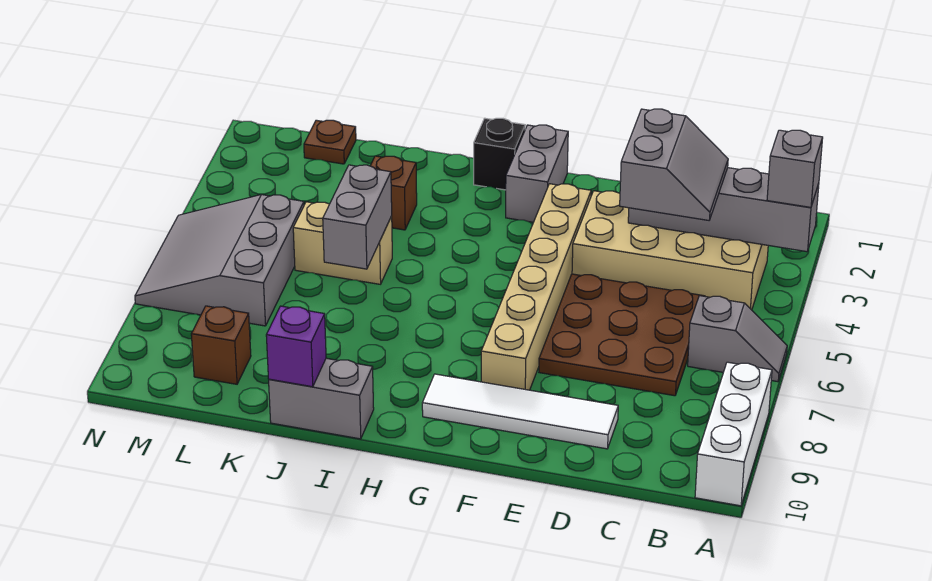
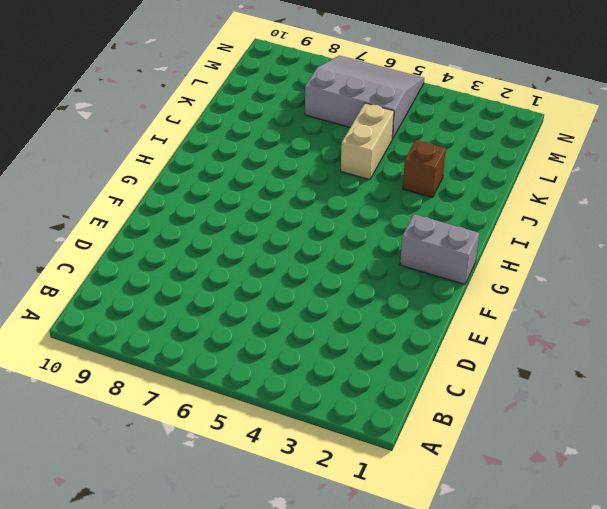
none -> grey slope A6:B6 level 1 top B
none -> white brick A8:A10 level 1
none -> tan brick B3:E4 level 1

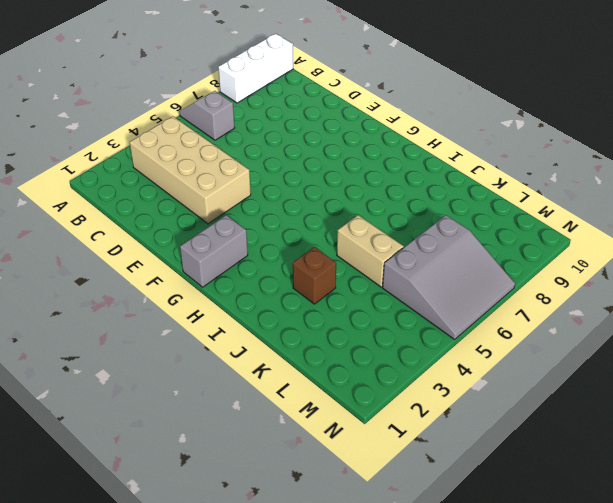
none -> brown plate C5:E7 level 1
none -> white tile D9:G9 level 1
none -> tan brick F3:F8 level 1

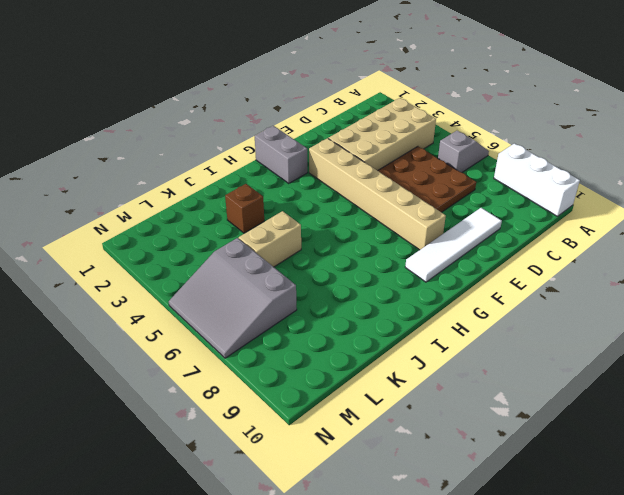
none -> black brick H1 level 1
none -> grey brick I10:J10 level 1
none -> brown plate L1 level 1

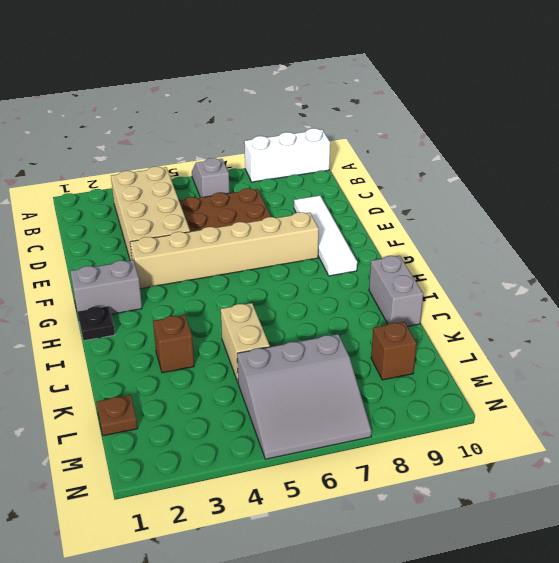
black plate H1 level 1 -> black brick H1 level 1
none -> grey brick A3:D3 level 2
none -> grey brick J5:J6 level 2
none -> purple brick J10 level 2

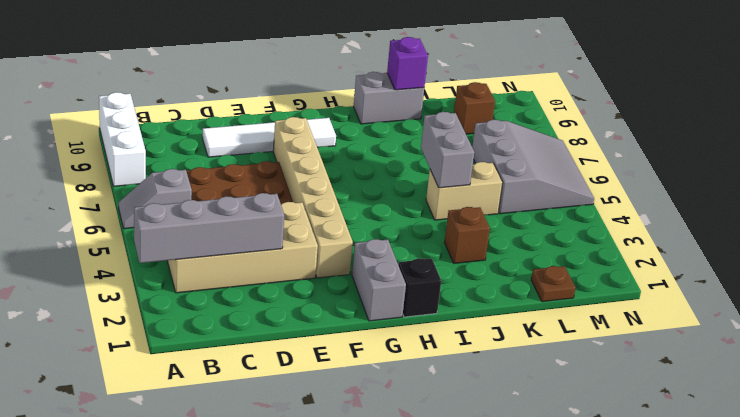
none -> grey brick A3 level 3
none -> grey slope C3:D4 level 3 top D

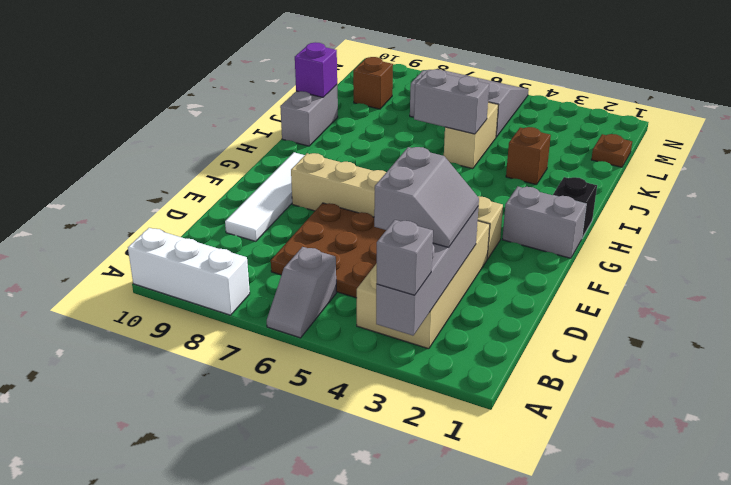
grey slope C3:D4 level 3 top 4 -> grey slope C3:D4 level 3 top D

